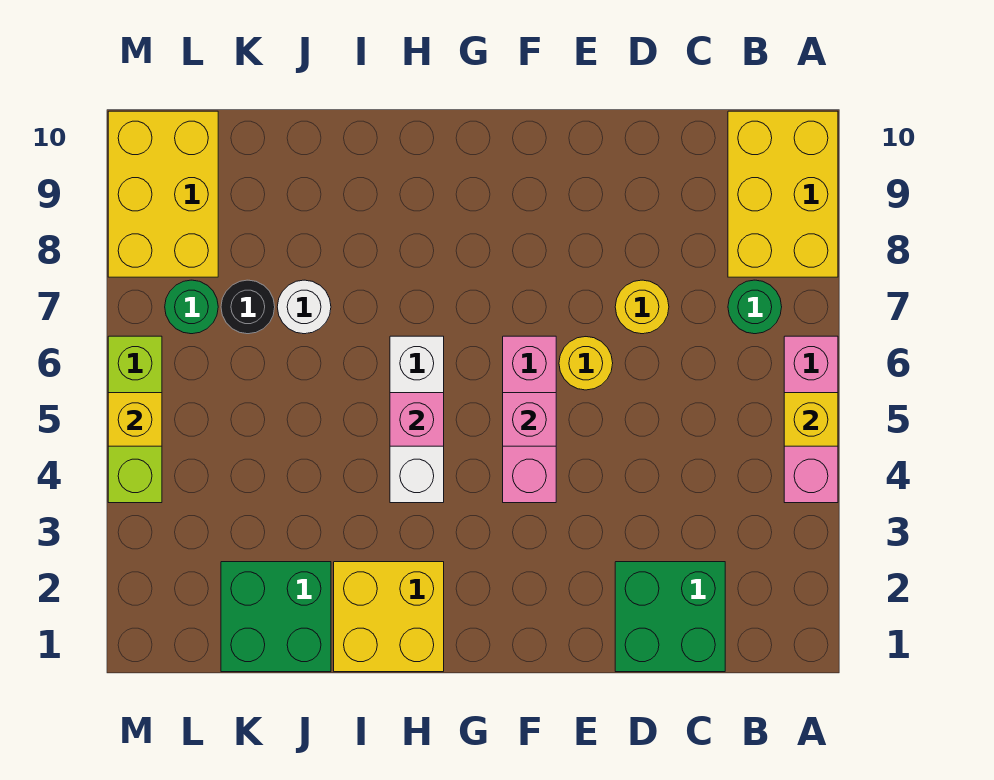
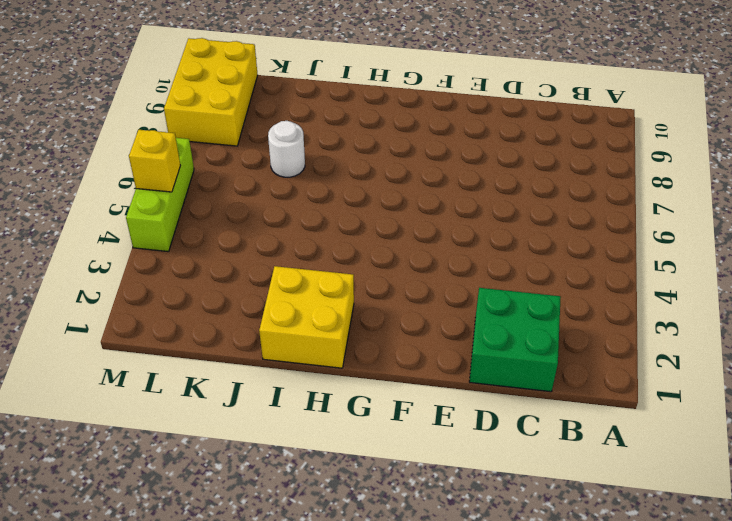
none -> pink brick A4:A6 level 1
none -> yellow brick A8:B10 level 1
none -> green round brick B7 level 1

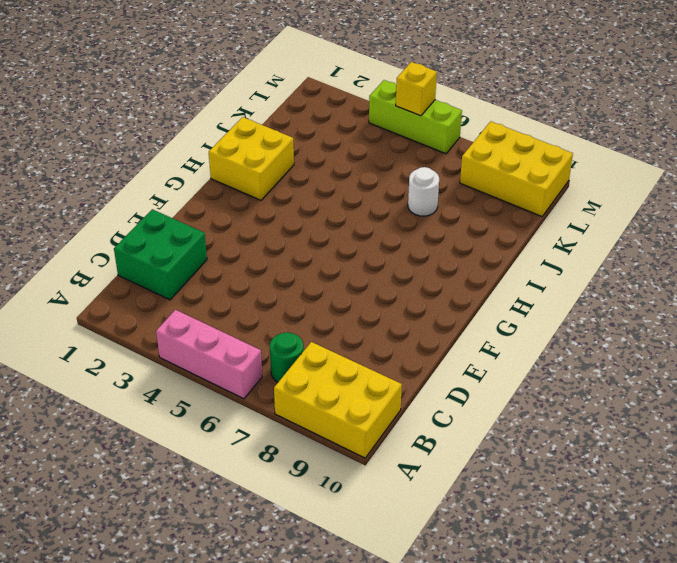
none -> yellow round brick D7 level 1
none -> yellow round brick E6 level 1
none -> pink brick F4:F6 level 1

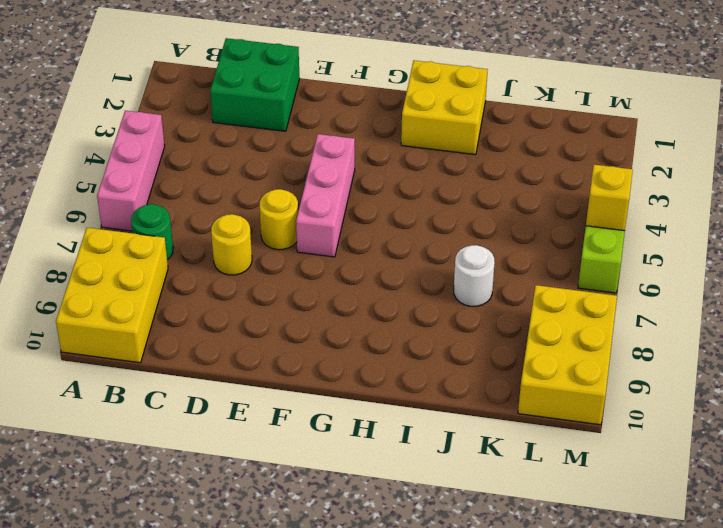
none -> white brick H4:H6 level 1
none -> green brick J1:K2 level 1
none -> black round brick K7 level 1

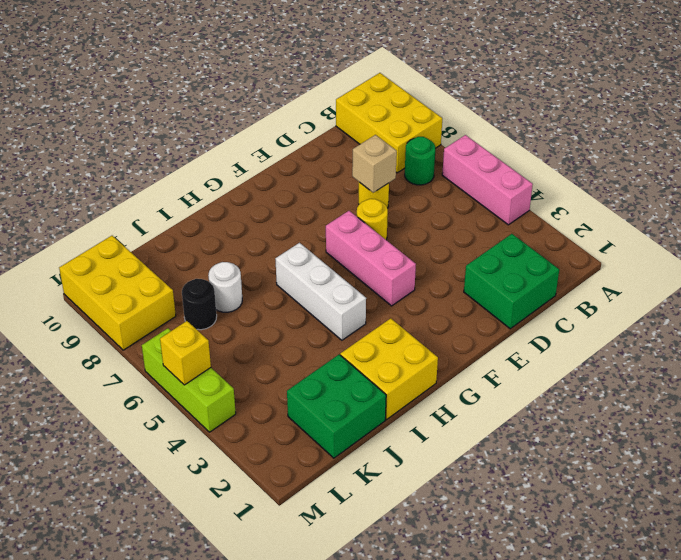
tan brick D7 level 2 -> none
none -> green round brick L7 level 1
none -> yellow brick A5 level 2
none -> pink brick F5 level 2

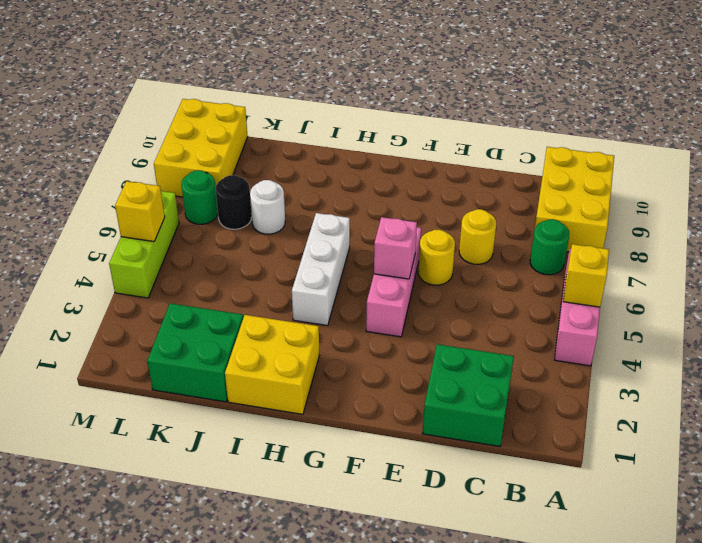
none -> pink brick H5 level 2

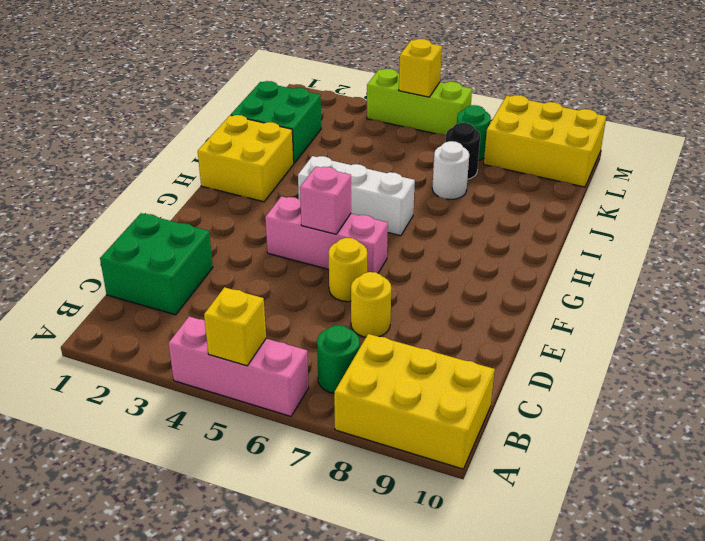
none -> pink brick H5 level 2

